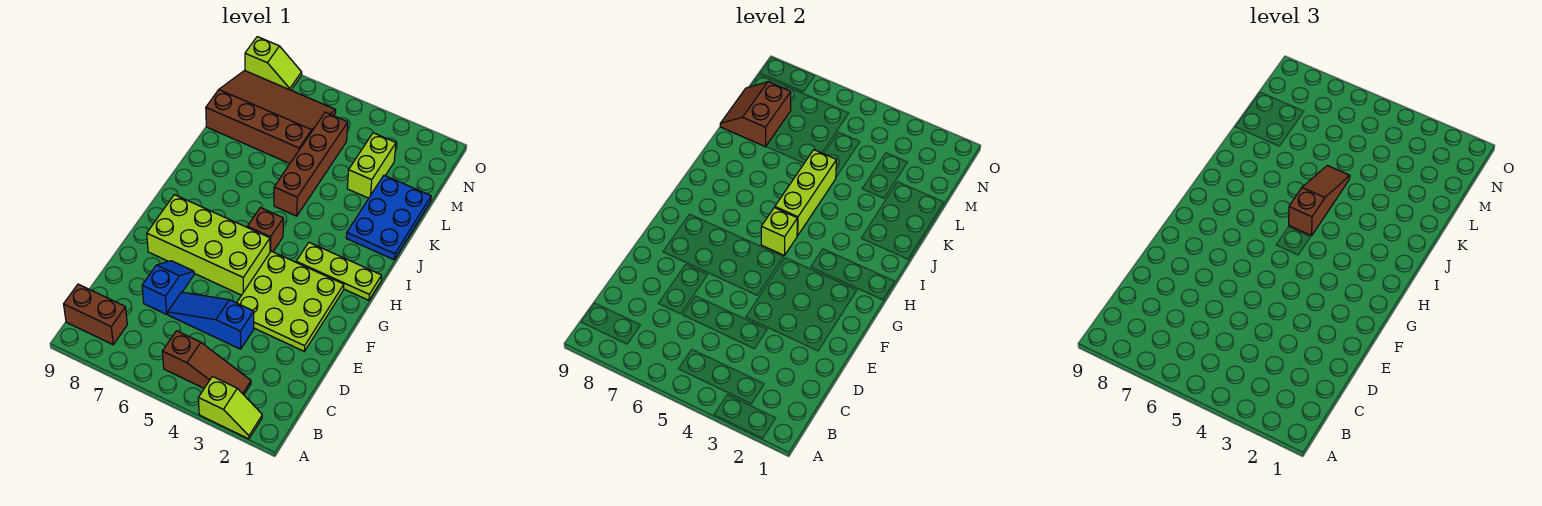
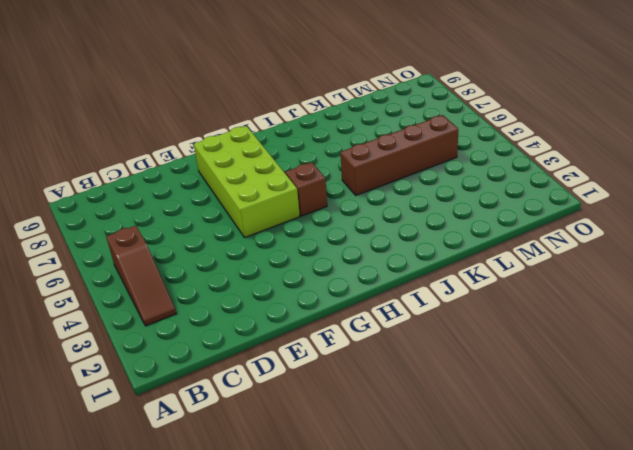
none -> lime slope A2:A3 level 1 top 3
none -> brown brick B8:B9 level 1
none -> blue slope D4:D6 level 1 top 4

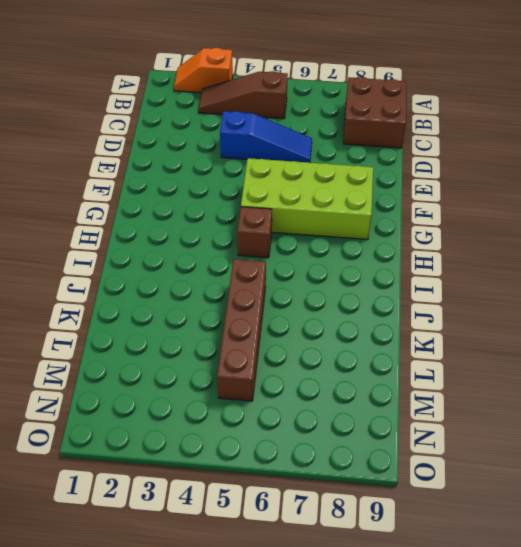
orange slope A2:A3 level 1 top 3 -> lime slope A2:A3 level 1 top 3
brown brick B8:C9 level 1 -> brown brick B8:B9 level 1
none -> blue slope D7:E7 level 1 top D
none -> lime plate E2:G4 level 1
none -> lime plate H1:H3 level 1

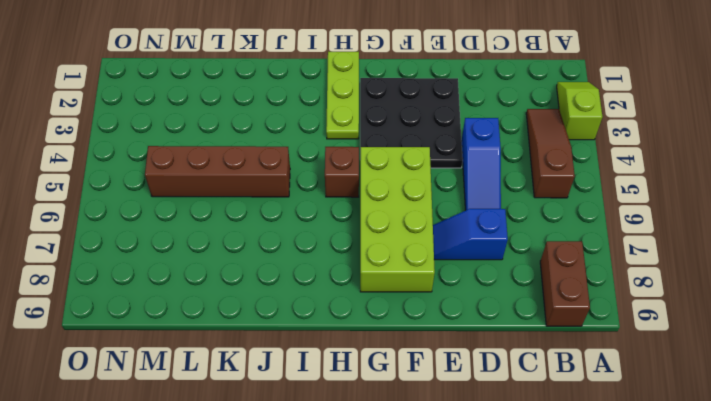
black plate E2:G4 level 1 -> lime plate E2:G4 level 1
none -> blue plate J1:L2 level 1
none -> lime brick L3:M3 level 1
none -> brown slope L6:N9 level 1 top L

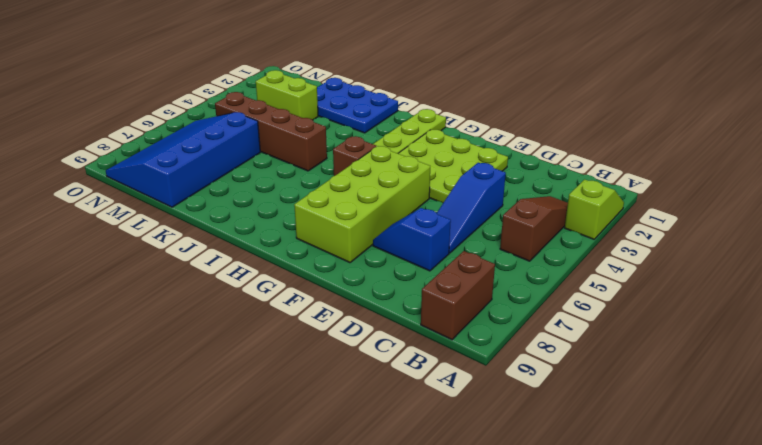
blue slope L6:N9 level 1 top L -> brown slope L6:N9 level 1 top L
none -> lime slope O8:O9 level 1 top 9
none -> lime brick H5 level 2
none -> lime brick I5:K5 level 2

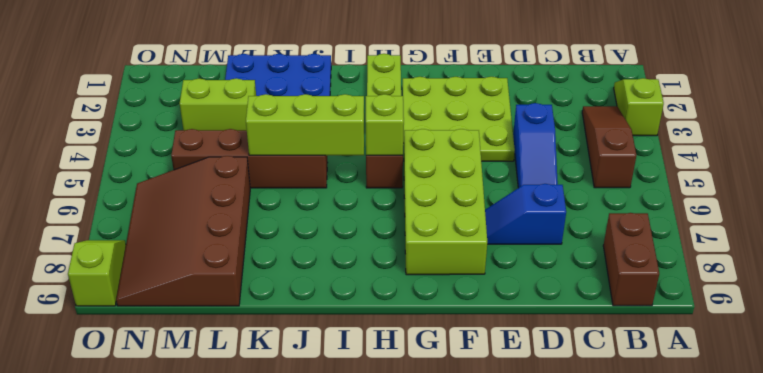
none -> brown slope L8:M9 level 2 top 8
none -> brown slope I5:K5 level 3 top I

